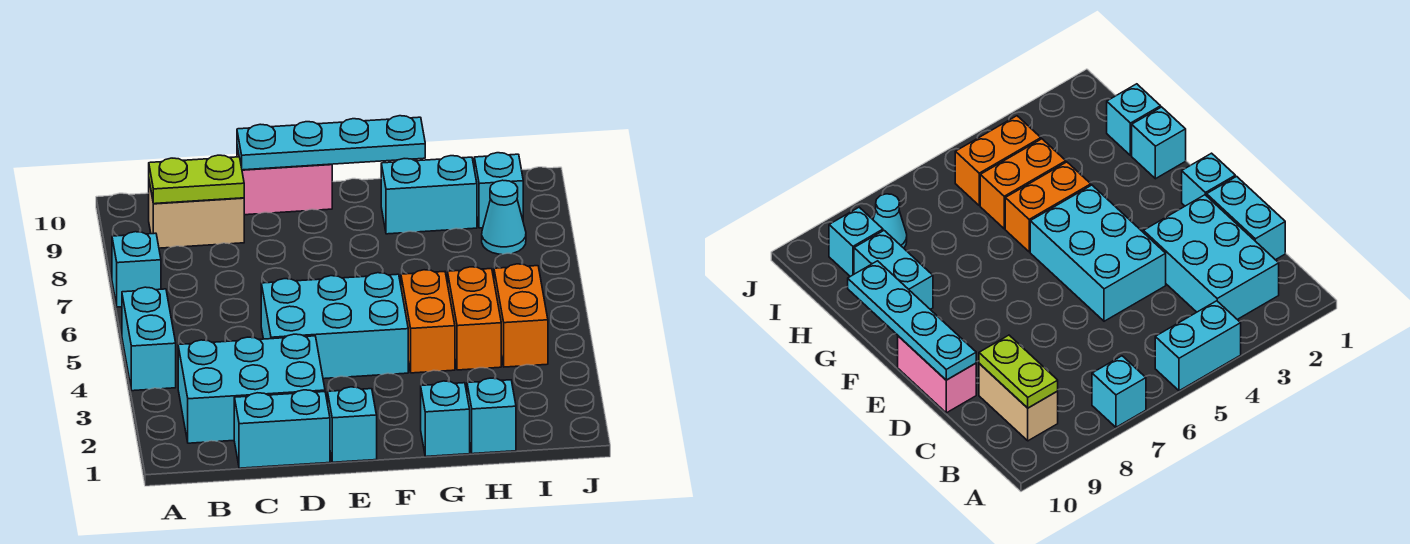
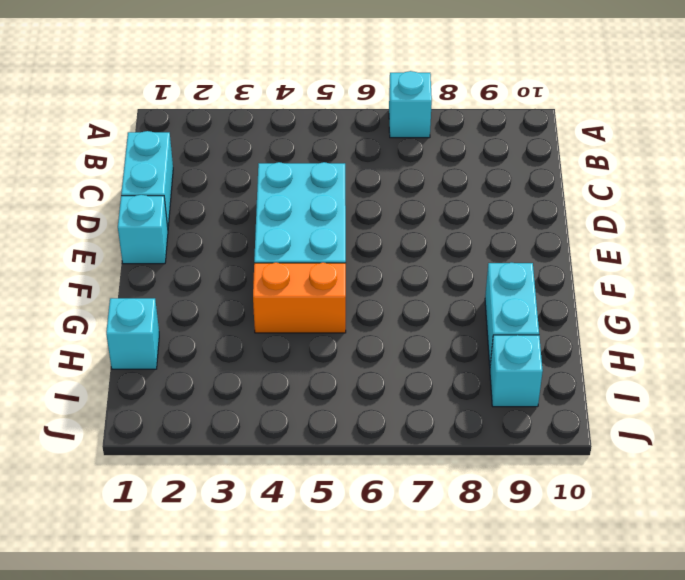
none -> cyan brick A4:A5 level 1
none -> cyan brick B2:D3 level 1
none -> tan brick B9:C9 level 1

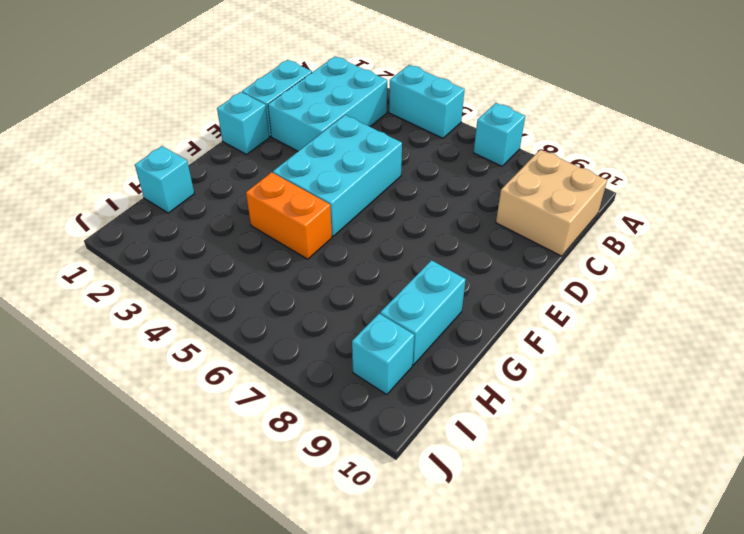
tan brick B9:C10 level 1 -> tan brick B9:C9 level 1
none -> pink brick D10:E10 level 1
none -> cyan brick G1 level 1
none -> orange brick H4:H5 level 1

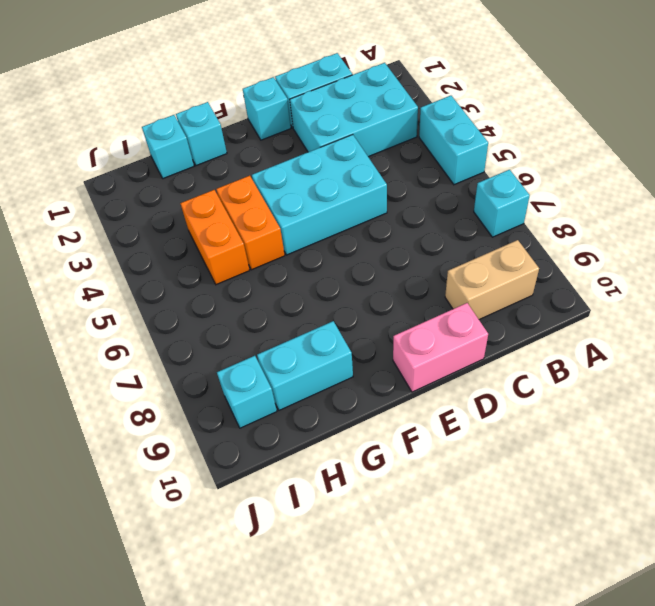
none -> orange brick I4:I5 level 1
none -> cyan cone I8 level 1
none -> lime plate B9:C9 level 2

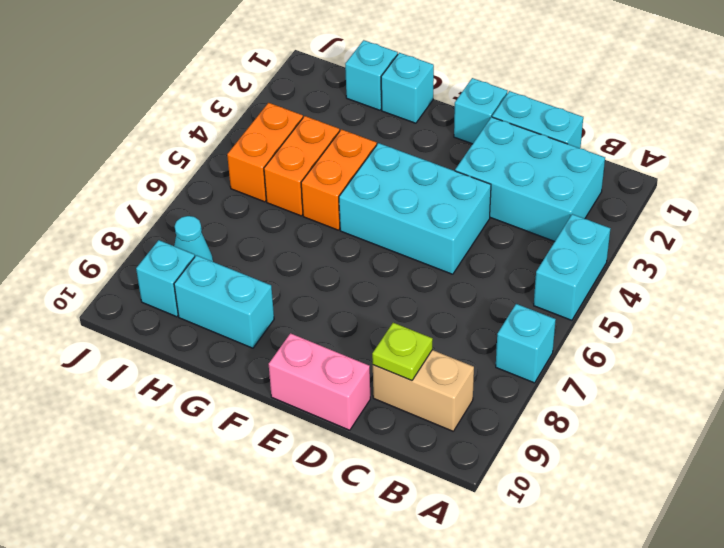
lime plate C9 level 2 -> lime plate B9:C9 level 2
none -> cyan plate D10:G10 level 2

